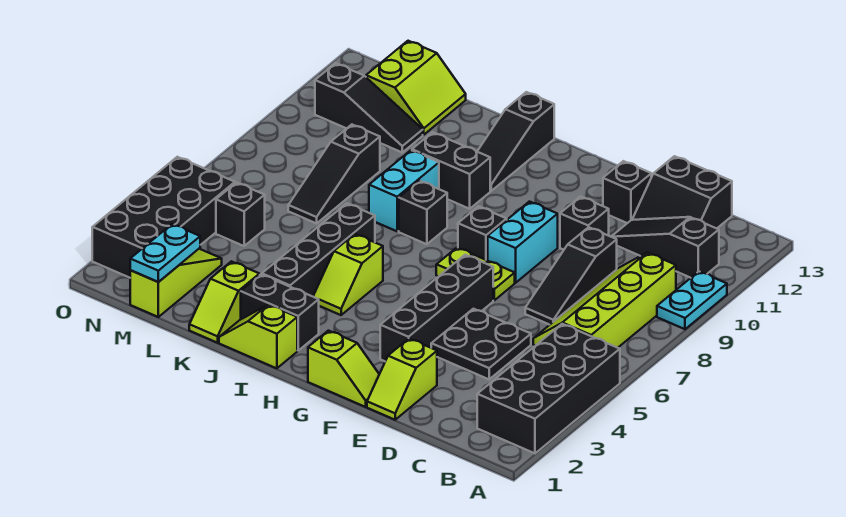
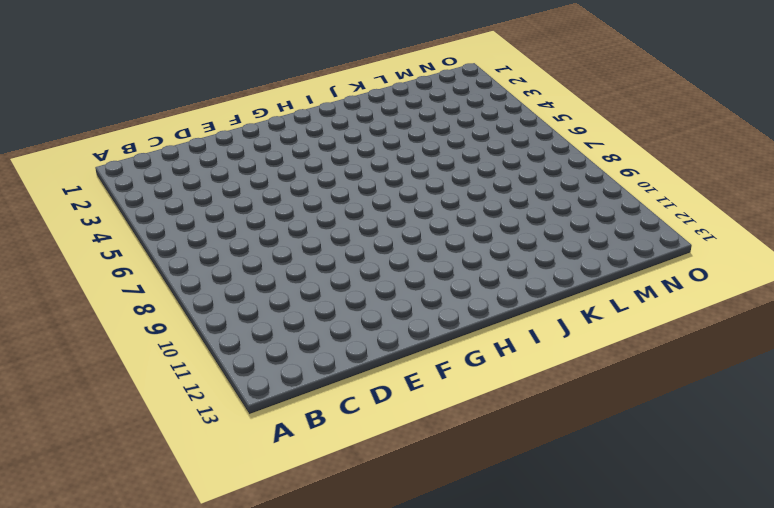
none -> black brick A2:B5 level 1
none -> cyan plate A9:A10 level 1
none -> lime slope B6:C9 level 1 top B
none -> black slope B11:D11 level 1 top B

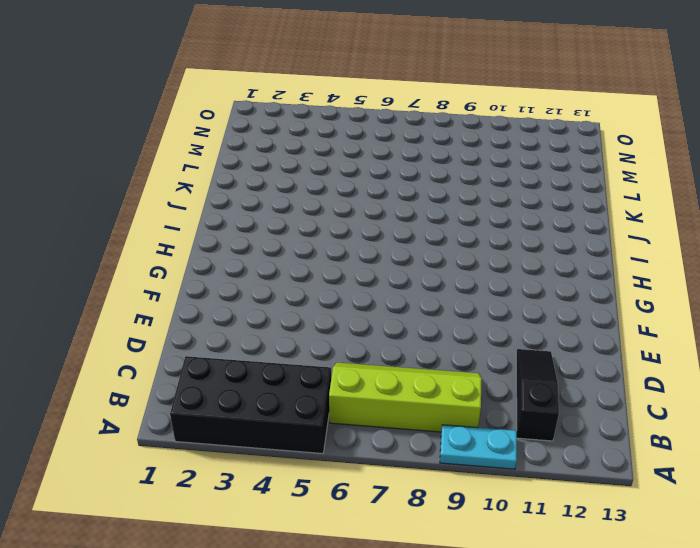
none -> black slope C12:D13 level 1 top 13
none -> black plate D4:E5 level 1
none -> black slope D7:D9 level 1 top 9
none -> lime slope E1:E2 level 1 top 2

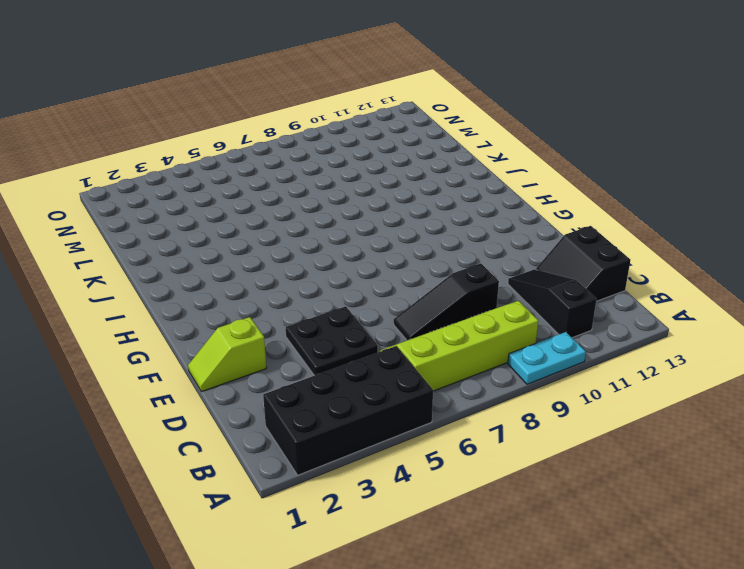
none -> black brick E10 level 1
none -> black brick E12 level 1
none -> lime slope F1:G1 level 1 top G
none -> black brick F3:F6 level 1

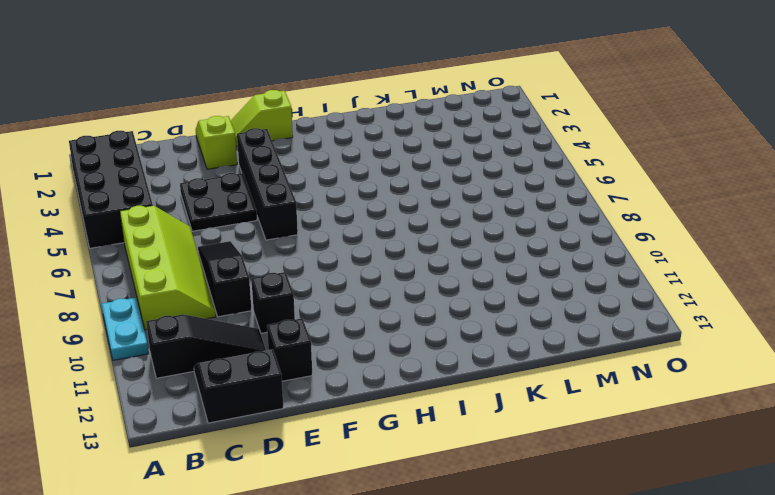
none -> lime plate F7:G7 level 1
none -> cyan brick F8:F9 level 1
none -> black brick G8 level 1
none -> lime slope I1:J1 level 1 top I

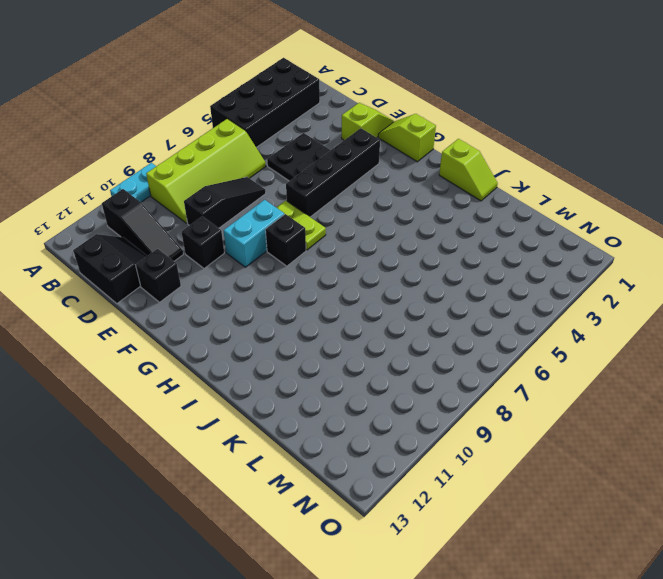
none -> black brick I2:J2 level 1
none -> lime slope I4:I5 level 1 top 5
none -> black brick I8 level 1
none -> black brick I10:J10 level 1

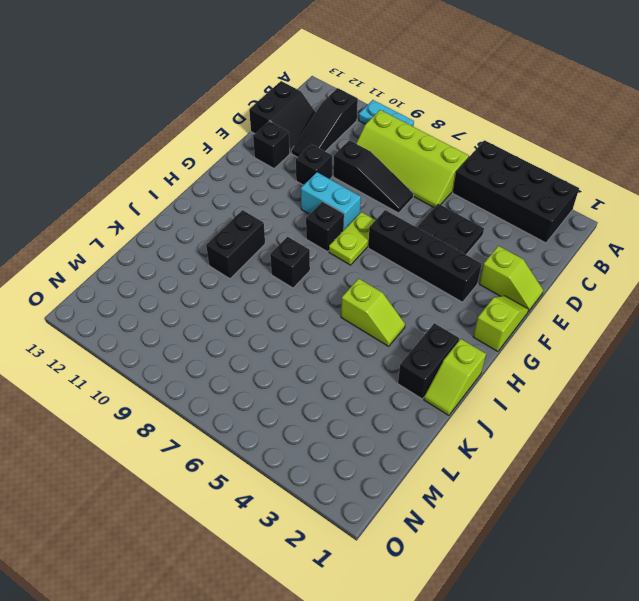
none -> black slope I11:I13 level 1 top 13
none -> black brick J3:J6 level 1
none -> cyan brick J8:J9 level 1
none -> lime slope K1:K2 level 1 top 2

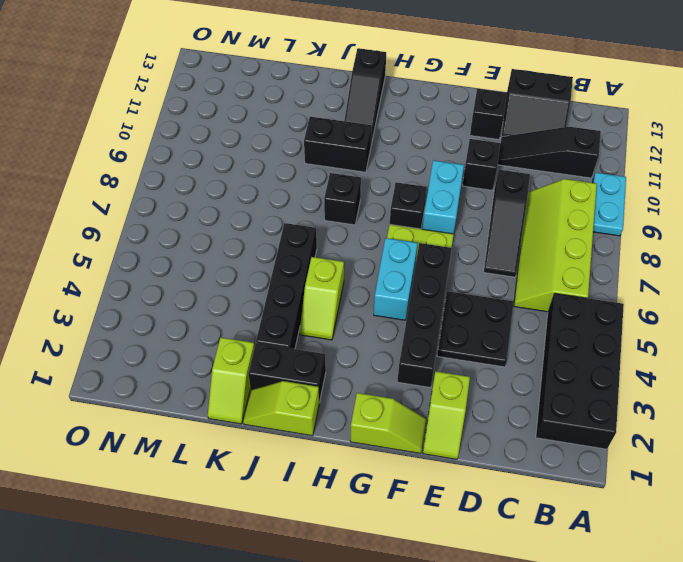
cyan brick G5:G6 level 1 -> cyan brick J8:J9 level 1
none -> black slope L7:L9 level 1 top 9
none -> black slope L11:N11 level 1 top N
none -> lime slope L12:M13 level 1 top M
none -> lime slope M1:M3 level 1 top 1

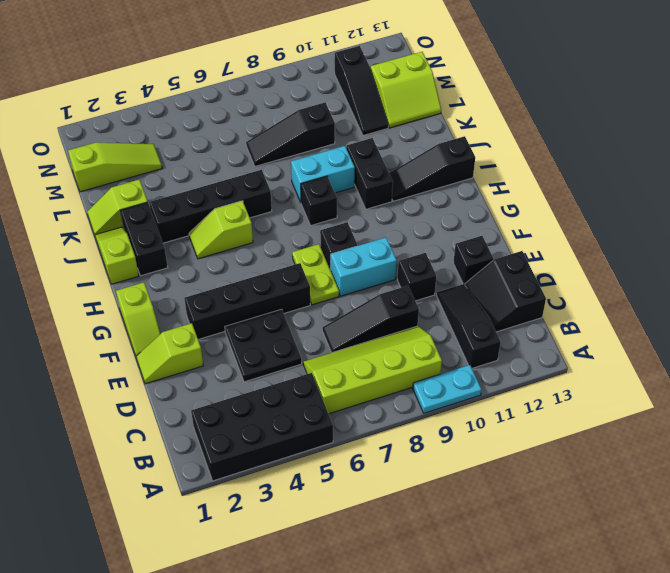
none -> black brick M5 level 1
none -> black brick N2:O5 level 1
none -> cyan plate M1:M2 level 2

